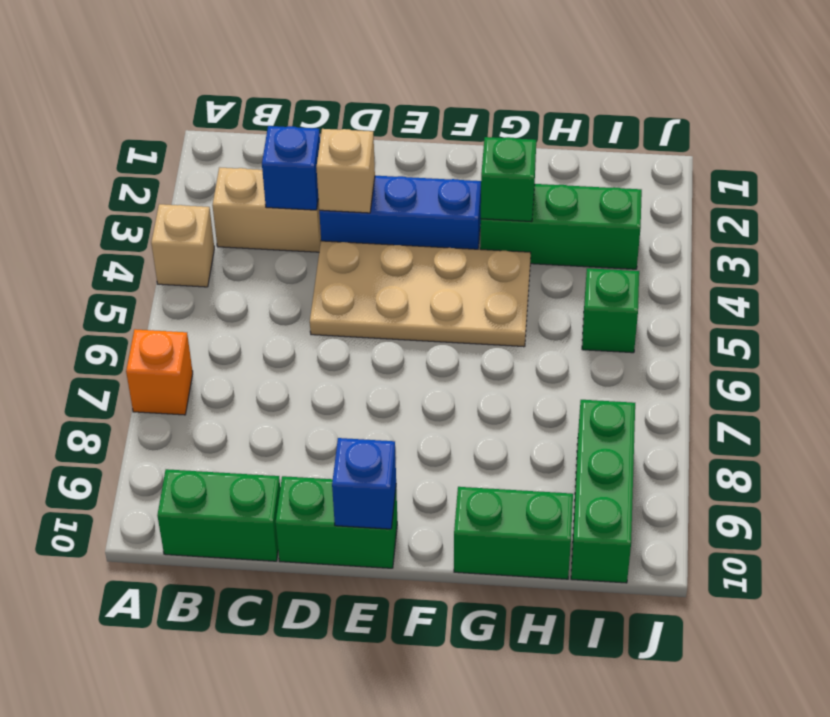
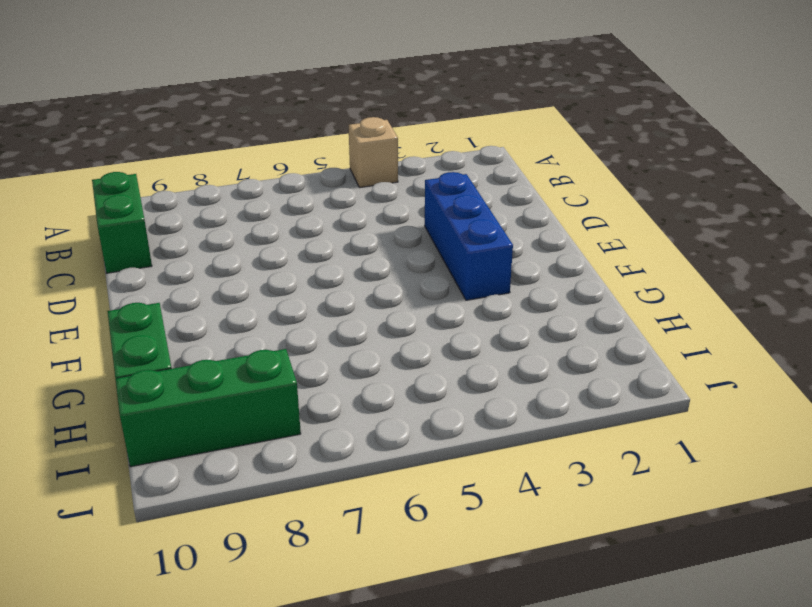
none -> orange brick A7 level 1
none -> tan brick B3:C3 level 1
none -> tan plate D4:G5 level 1

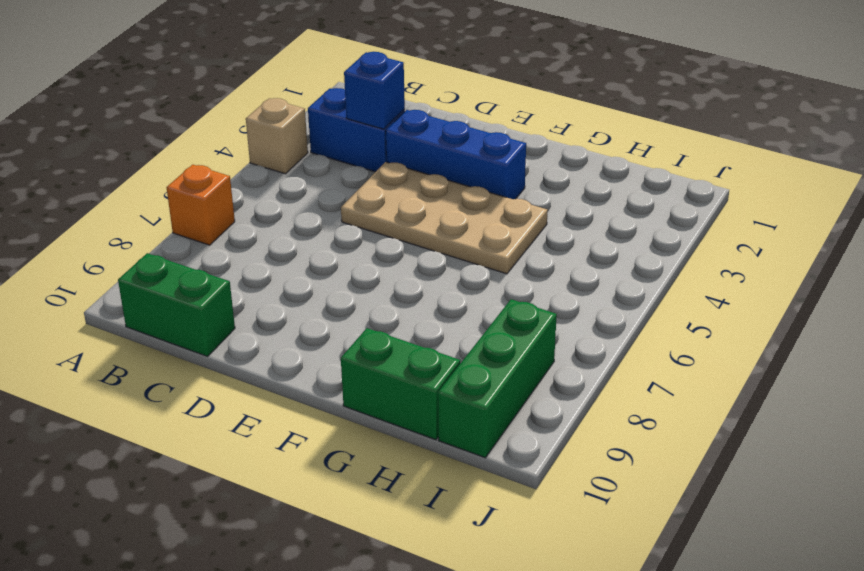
blue brick B3:C3 level 1 -> tan brick B3:C3 level 1
none -> green brick D10:E10 level 1
none -> green brick G3:I3 level 1
none -> green brick I5 level 1

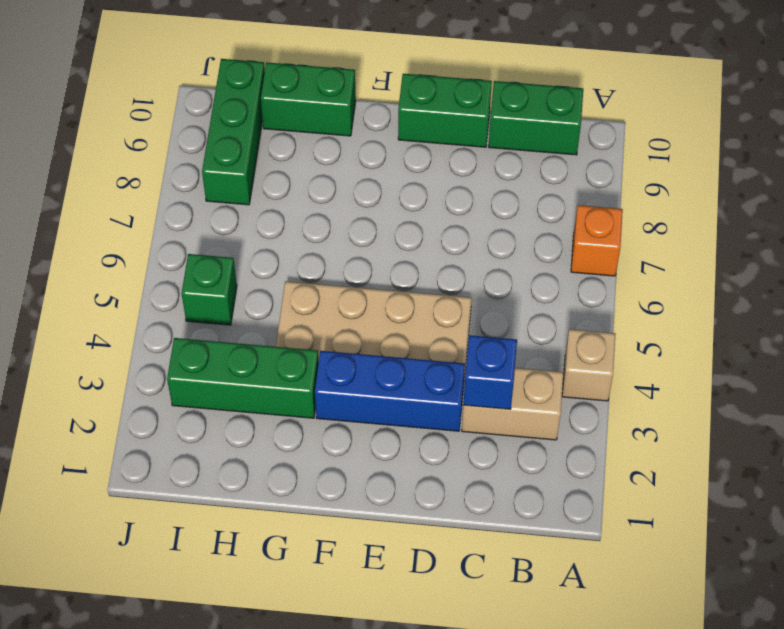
none -> tan brick D3 level 2
none -> blue brick E10 level 2
none -> green brick G3 level 2

